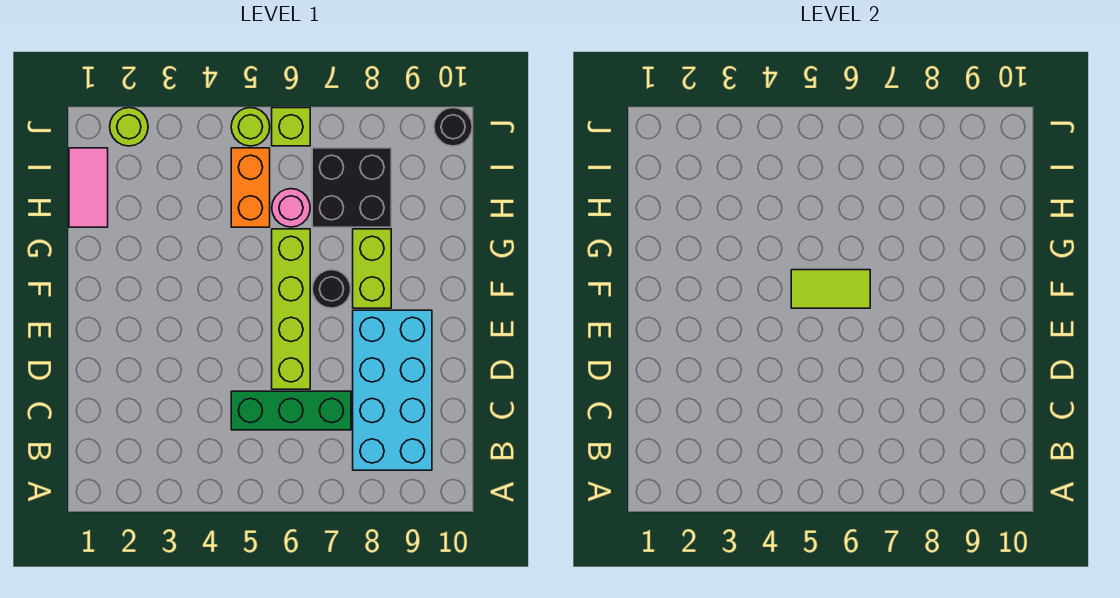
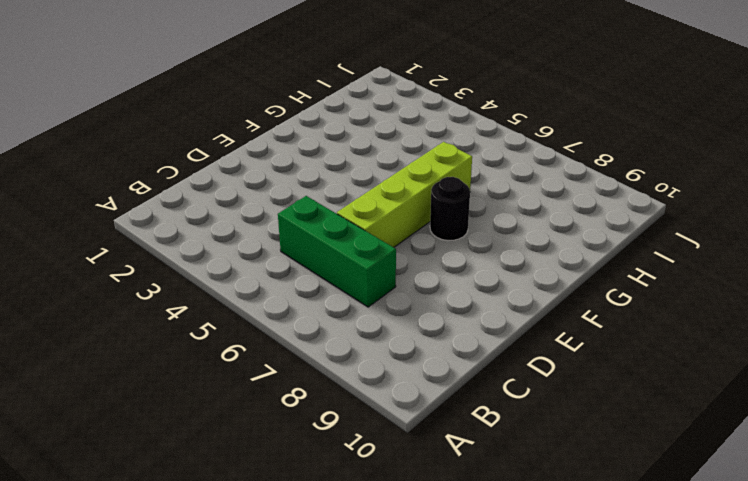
none -> cyan brick B8:E9 level 1
none -> lime brick F8:G8 level 1
none -> pink tile H1:I1 level 1

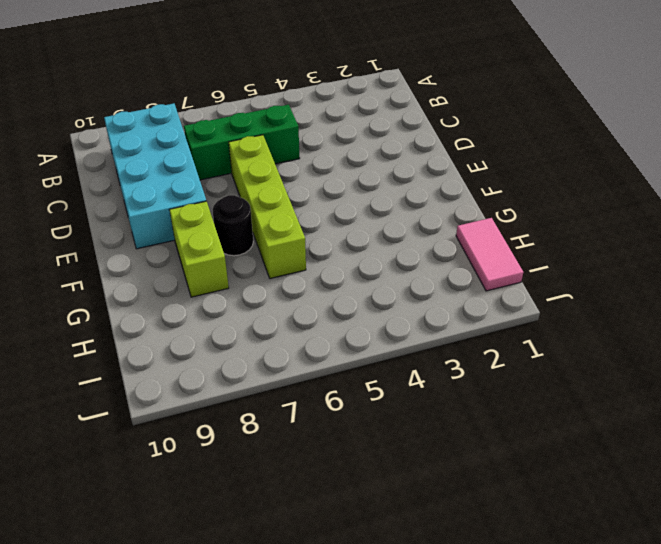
none -> orange brick H5:I5 level 1
none -> pink round brick H6 level 1
none -> black brick H7:I8 level 1

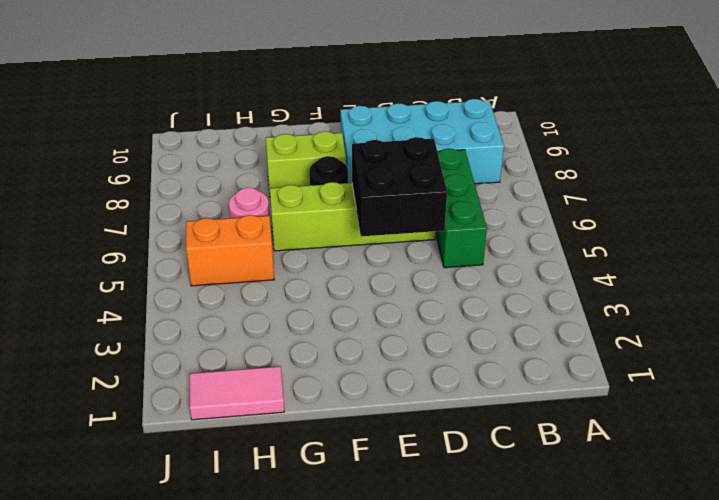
black brick D5:E6 level 2 -> black brick H7:I8 level 1
none -> lime round brick J2 level 1
none -> lime round brick J5 level 1
none -> lime brick J6 level 1

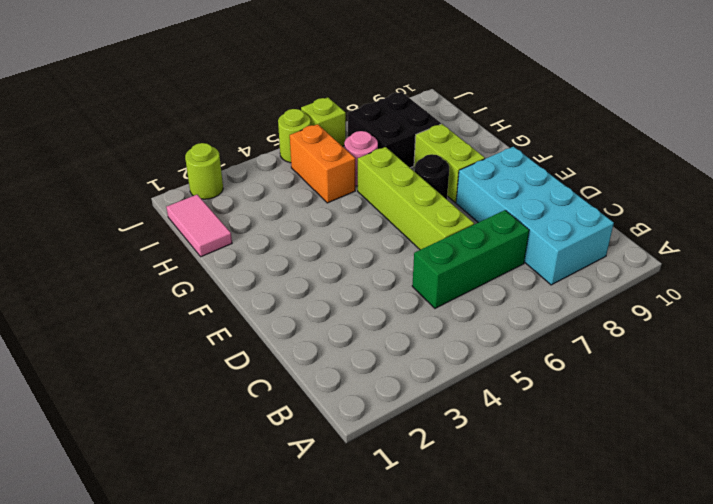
none -> black round brick J10 level 1
none -> lime tile F5:F6 level 2

